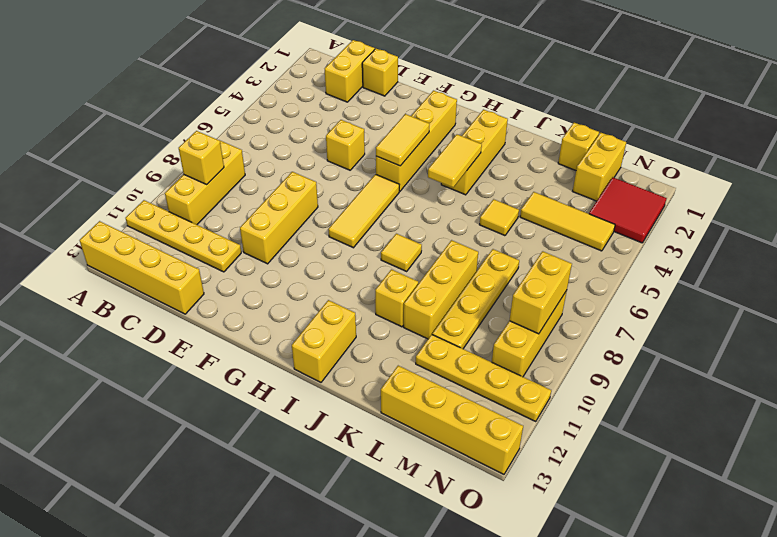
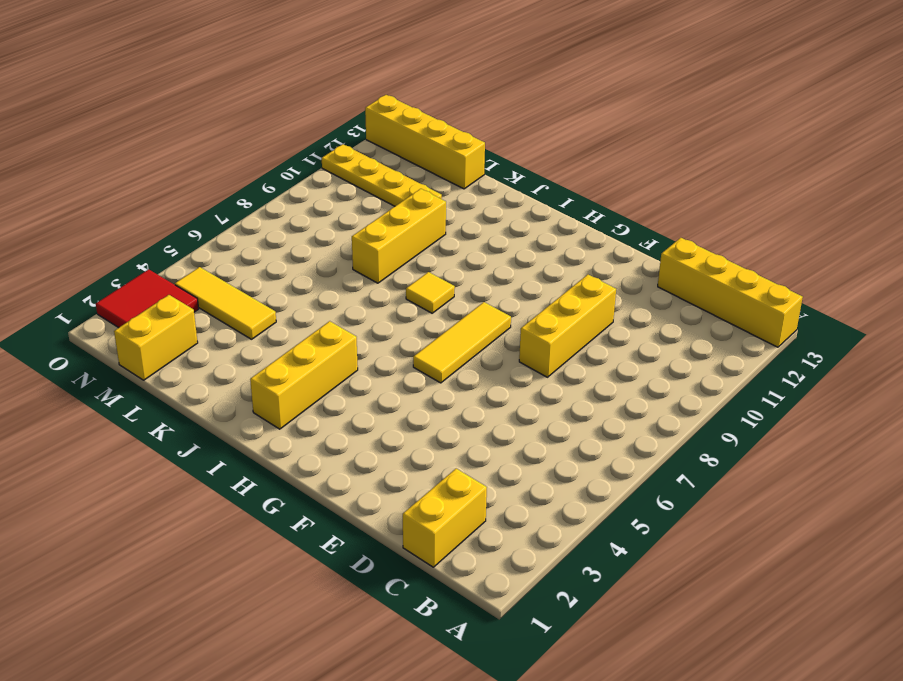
none -> yellow plate A11:D11 level 1
none -> yellow brick B8:B10 level 1
none -> yellow brick D1 level 1

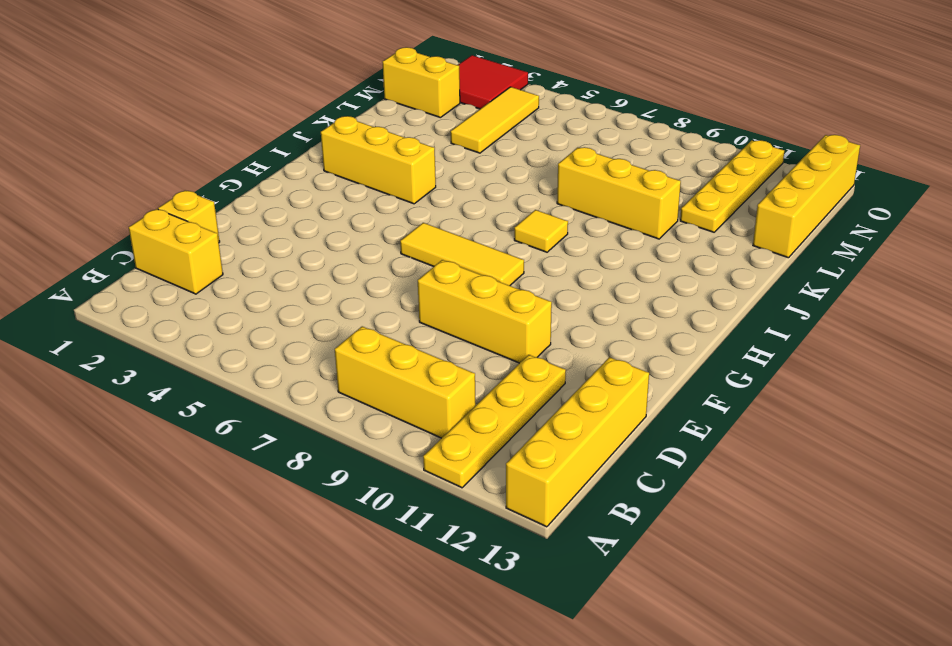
none -> yellow brick E5 level 1
none -> yellow brick G2:G5 level 1
none -> yellow brick I12:I13 level 1

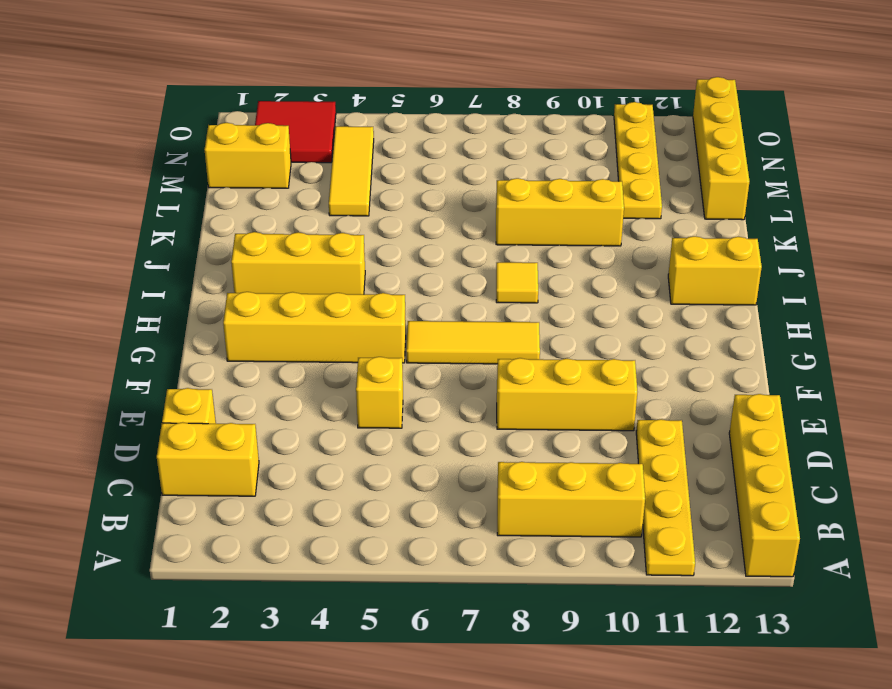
none -> yellow brick J10 level 1
none -> yellow tile K5 level 1
none -> yellow brick L1 level 1

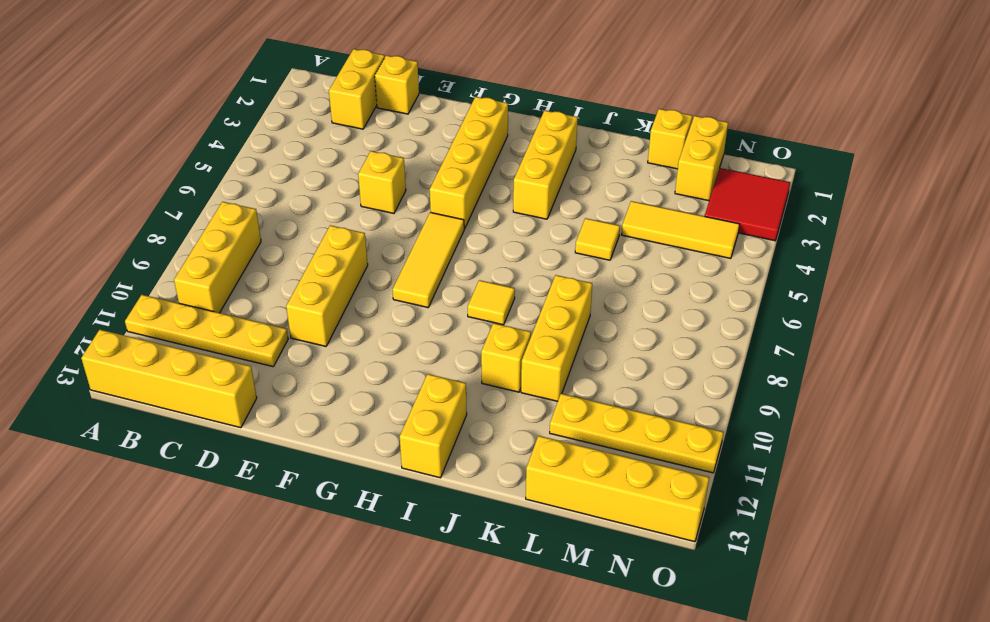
none -> yellow plate L7:L10 level 1
none -> yellow brick N8:N10 level 1
none -> yellow brick B9 level 2

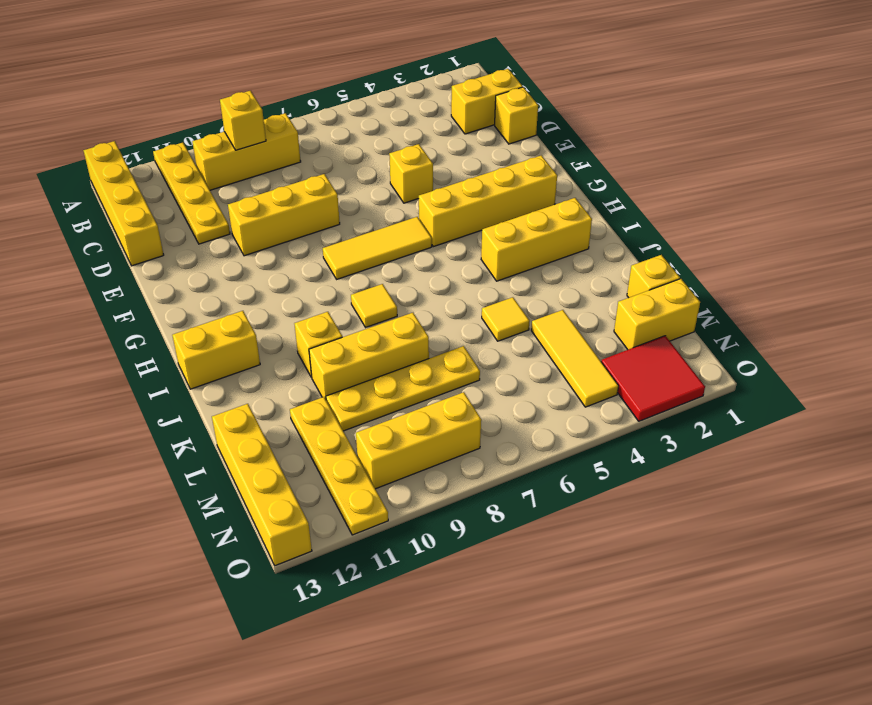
none -> yellow tile G4:G5 level 2
none -> yellow tile I4:I5 level 2
none -> yellow brick N8:N9 level 2

